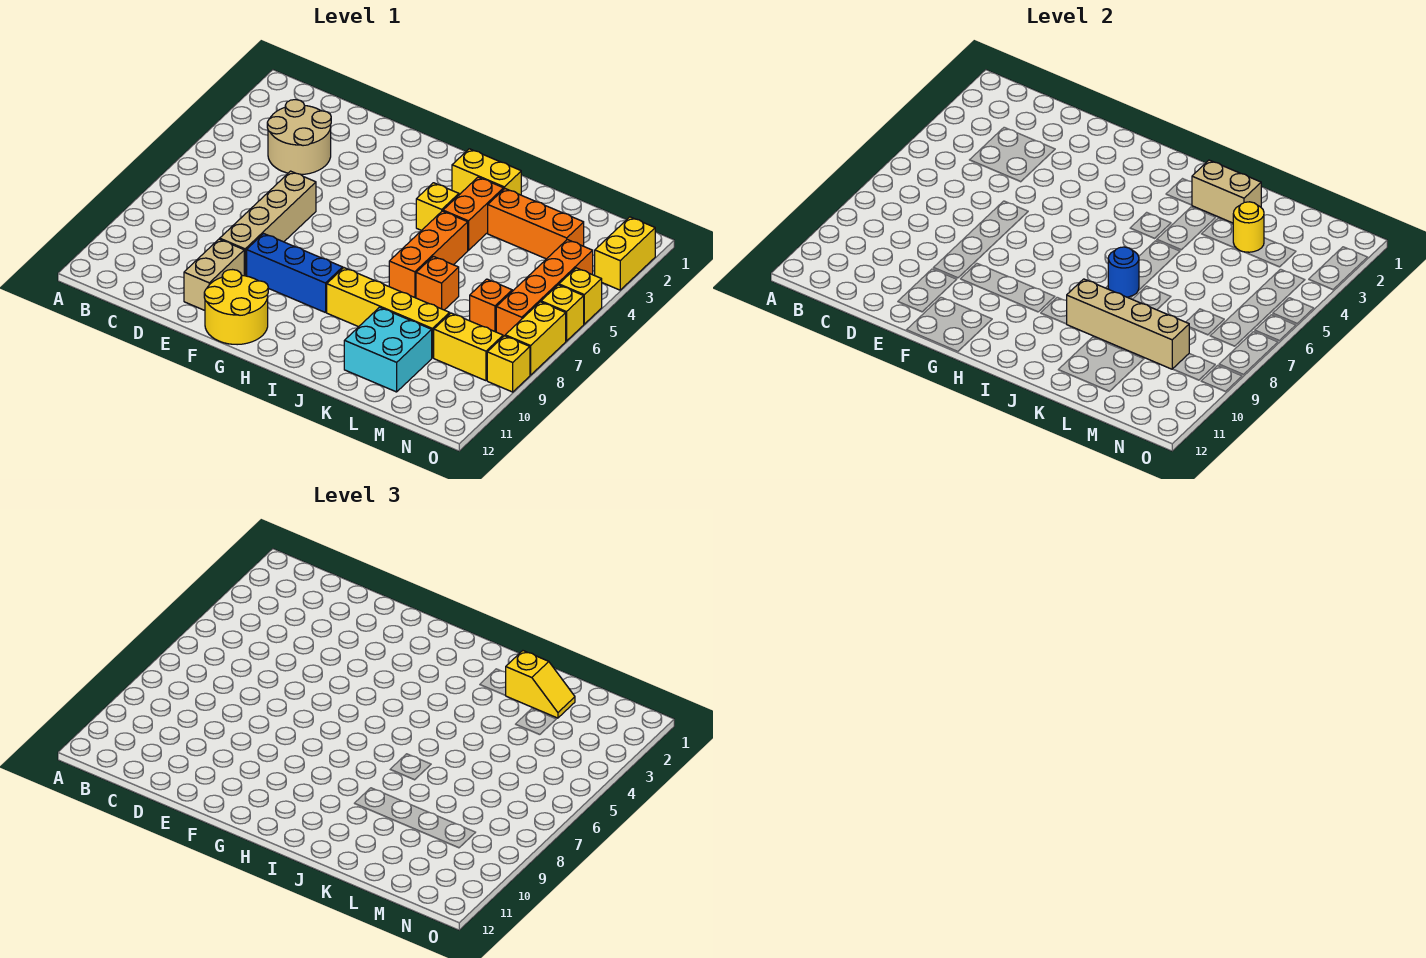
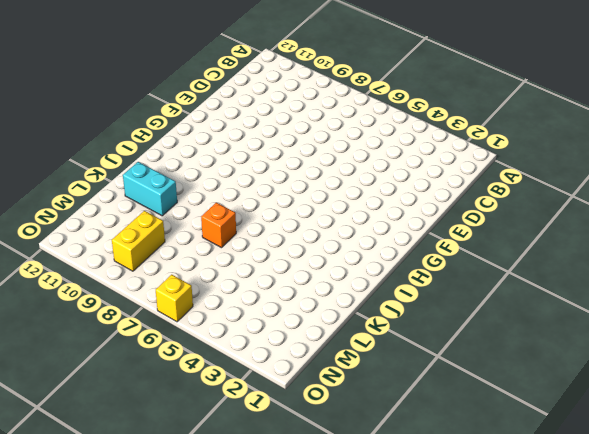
cyan brick K10:K11 level 1 -> cyan brick K10:L11 level 1
none -> tan round brick C3:D4 level 1
none -> tan brick E6:E9 level 1
none -> tan brick E10:E11 level 1

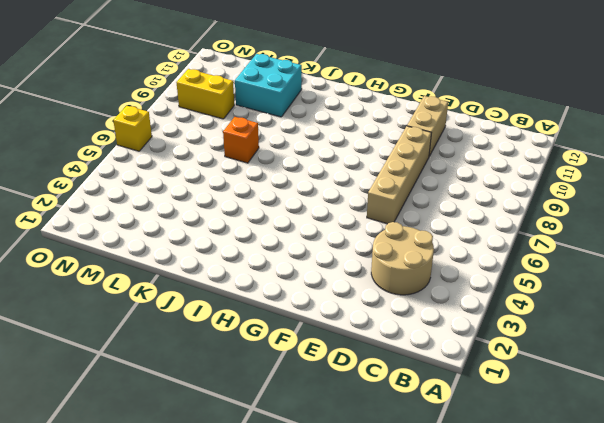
none -> blue brick F9:H9 level 1
none -> yellow round brick F11:G12 level 1
none -> yellow brick I2:J2 level 1

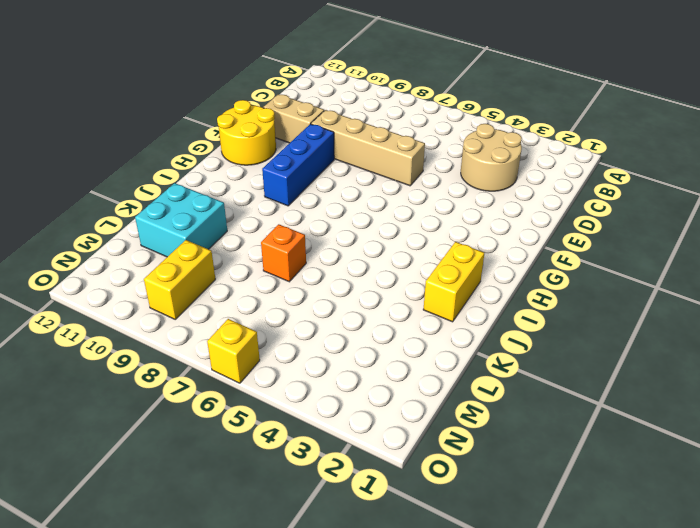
none -> yellow brick I4 level 1
none -> yellow brick I9:L9 level 1
none -> orange brick J3:J4 level 1

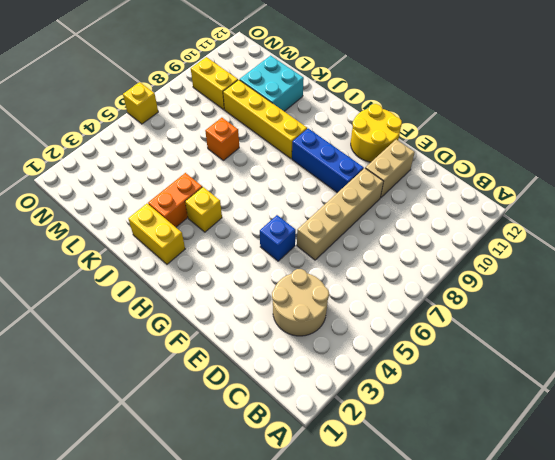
blue brick F5 level 1 -> none
none -> orange brick J5:J7 level 1
none -> orange brick K3:M3 level 1
none -> orange brick M7 level 1

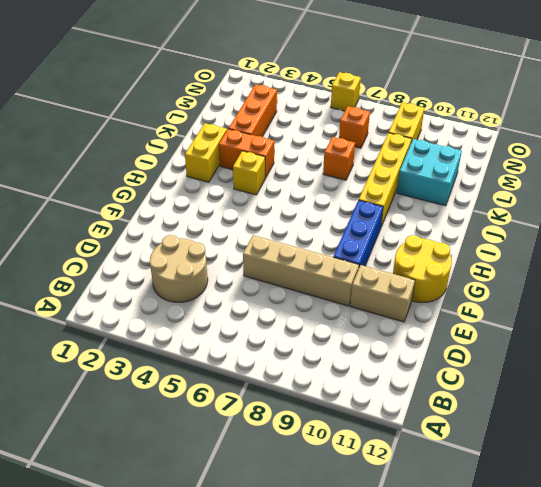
none -> orange brick J5:J7 level 1
none -> orange brick N4:N7 level 1
none -> yellow brick O2:O3 level 1

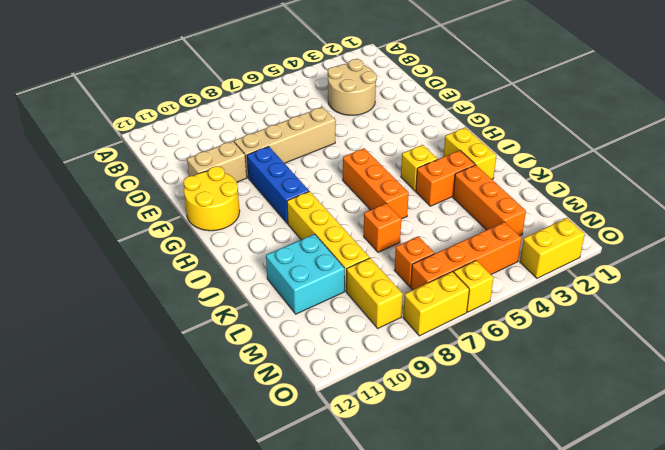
orange brick H6:J6 level 1 -> orange brick J5:J7 level 1
none -> yellow brick O5 level 1
none -> yellow brick O9 level 1
none -> tan brick J2:K2 level 2

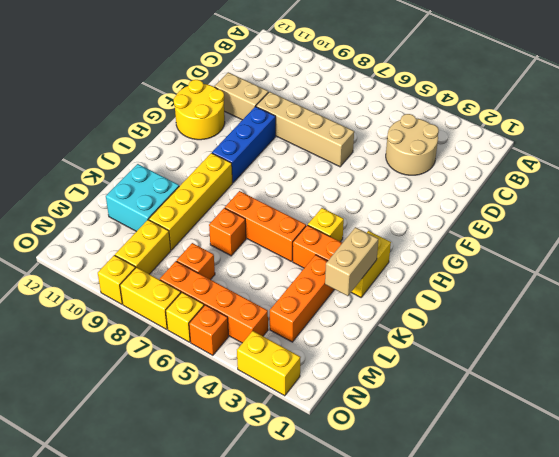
orange brick O5 level 1 -> yellow brick O5 level 1
none -> blue round brick J7 level 2
none -> tan brick J9:M9 level 2
none -> yellow round brick L3 level 2

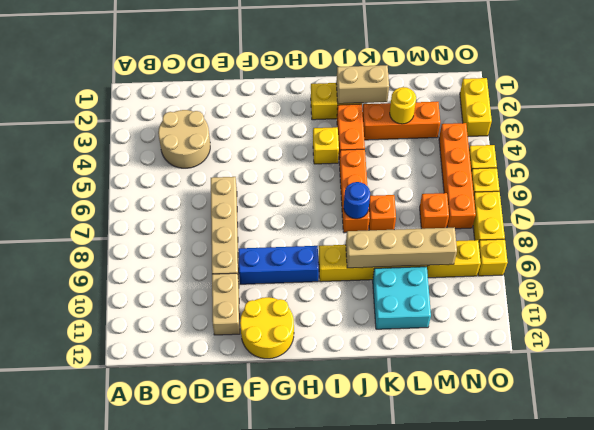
none -> yellow slope K2:L2 level 3 top K

